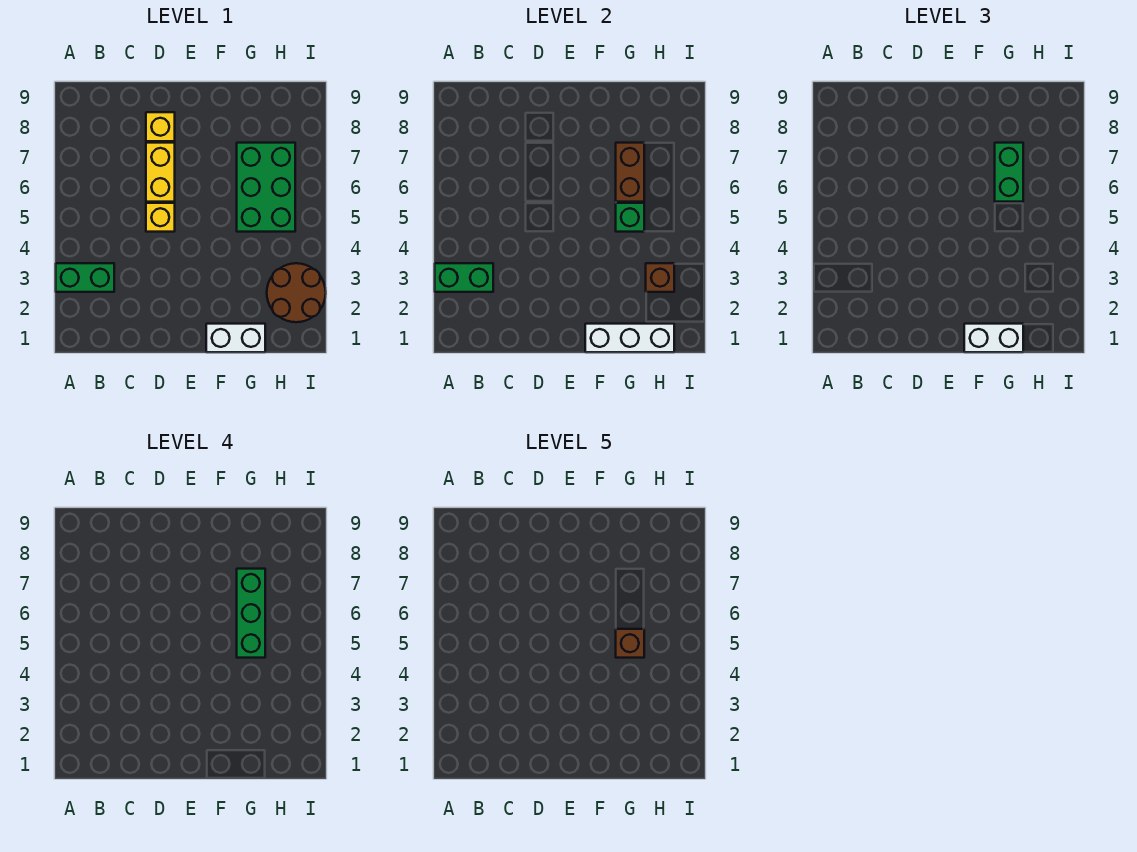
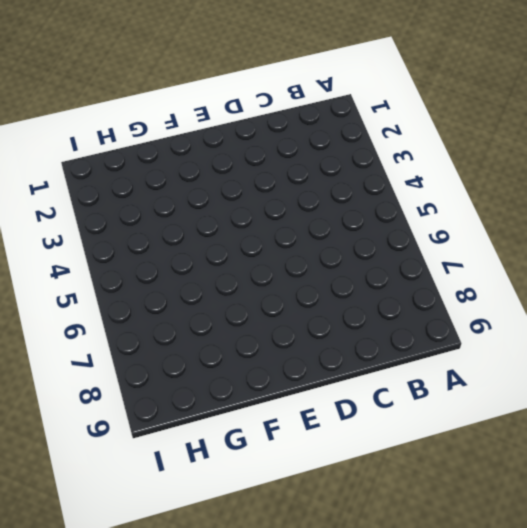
none -> green brick A3:B3 level 1
none -> yellow brick D5 level 1
none -> yellow brick D6:D7 level 1

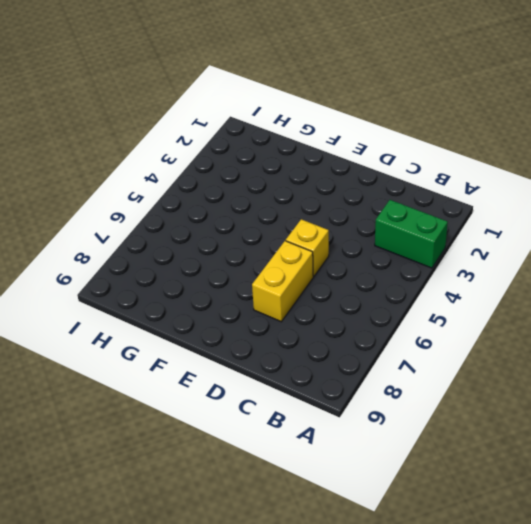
none -> yellow brick D8 level 1
none -> white brick F1:G1 level 1
none -> green brick G5:H7 level 1

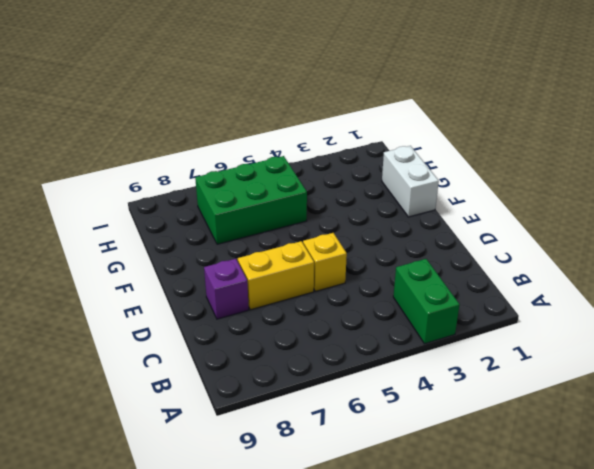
purple brick D8 level 1 -> yellow brick D8 level 1
none -> brown round brick H2:I3 level 1
none -> green brick A3:B3 level 2
none -> white brick F1:H1 level 2

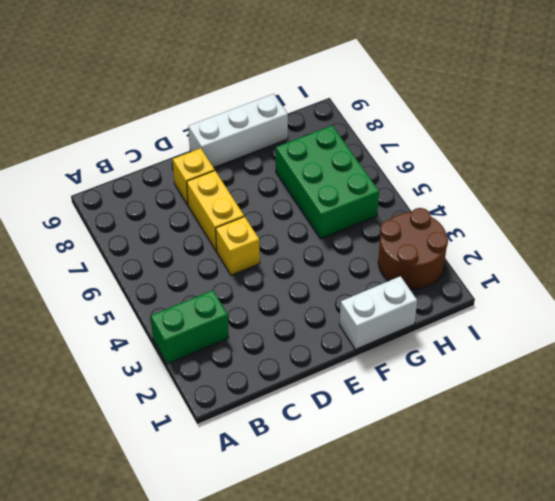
white brick E9:G9 level 1 -> white brick F1:H1 level 2
none -> green brick A3:B3 level 2
none -> green brick G5 level 2
none -> brown brick G6:G7 level 2

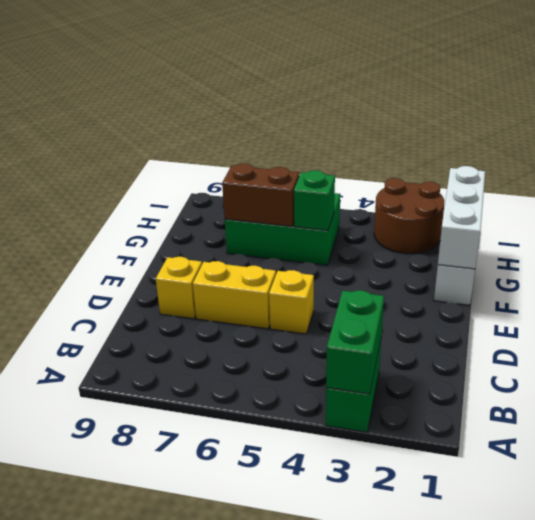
none -> brown brick H3 level 2
none -> white brick F1:G1 level 3
none -> green brick G6:G7 level 3

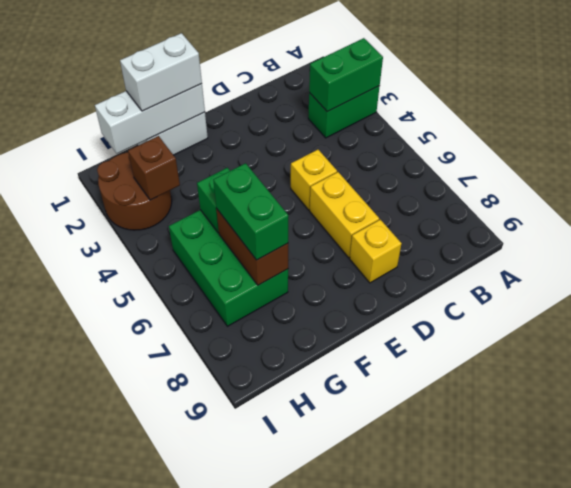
none -> green brick G5:G7 level 4
none -> brown brick G5 level 5

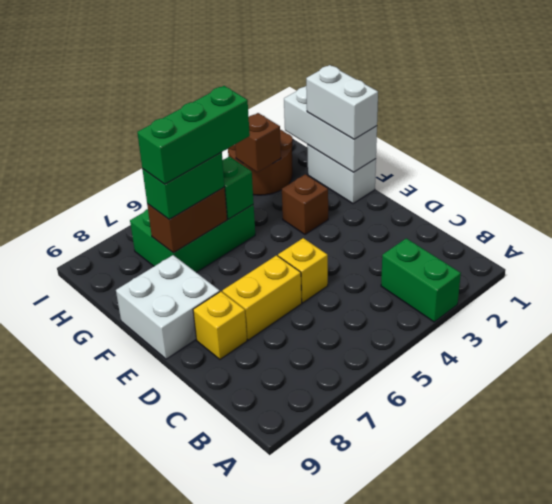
white brick E8:F9 level 1 -> none
brown brick F3 level 1 -> brown brick G5 level 5
none -> green brick A3:B3 level 2

